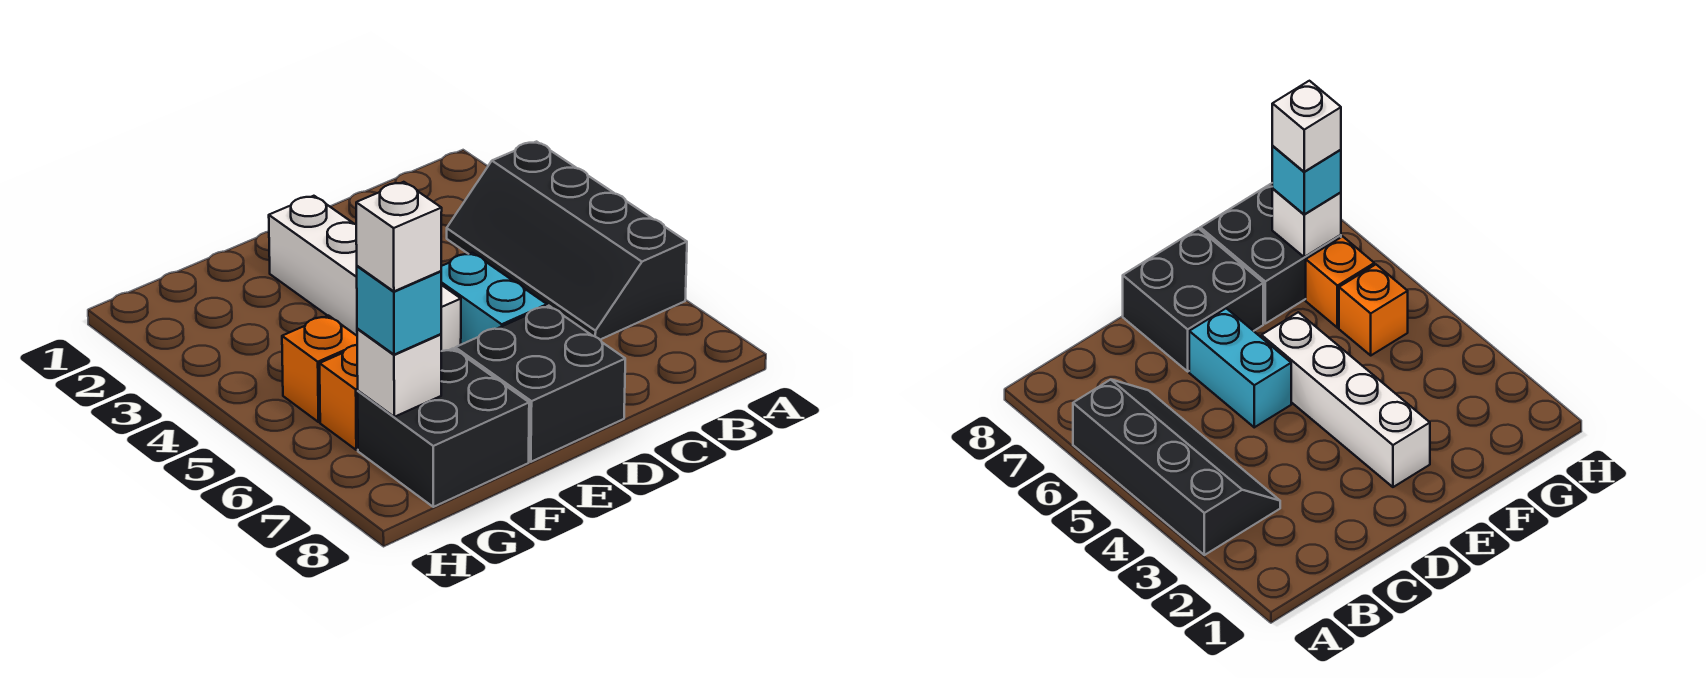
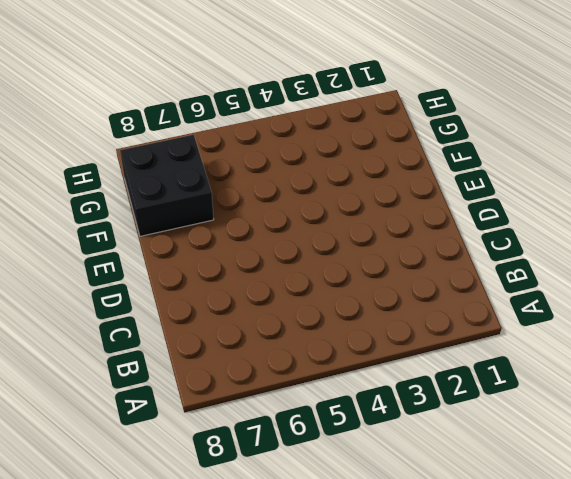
none -> black slope A3:B6 level 1 top A
none -> cyan brick D5:D6 level 1

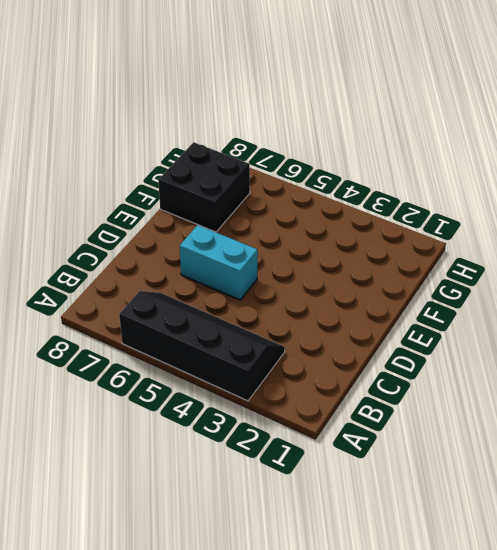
none -> black brick D7:E8 level 1
none -> white brick E2:E5 level 1

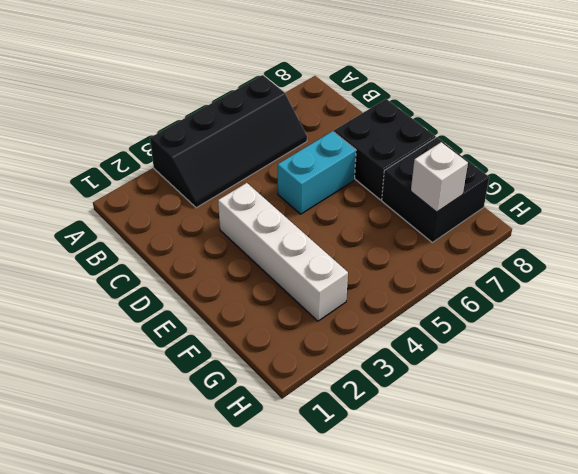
white brick D3:G3 level 1 -> white brick E2:E5 level 1
none -> orange brick G5 level 1
none -> orange brick G6 level 1

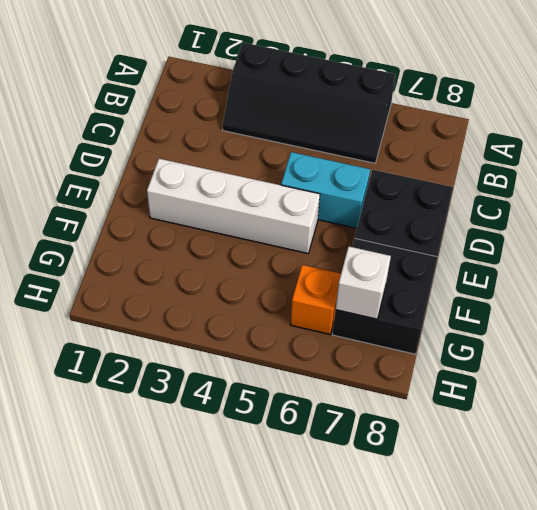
none -> orange brick G5 level 1
none -> cyan brick G7 level 3

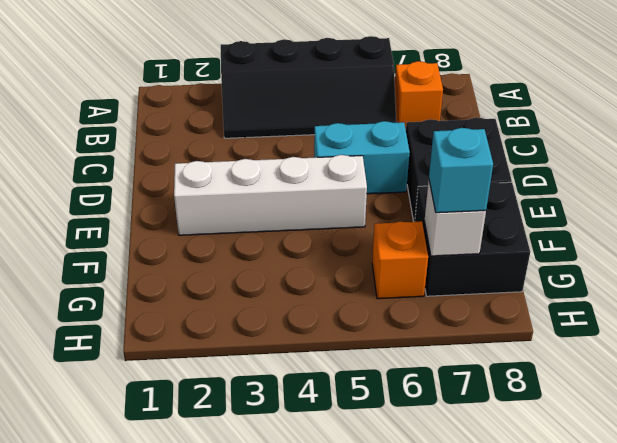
orange brick B7 level 1 -> orange brick G5 level 1
none -> white brick G7 level 4

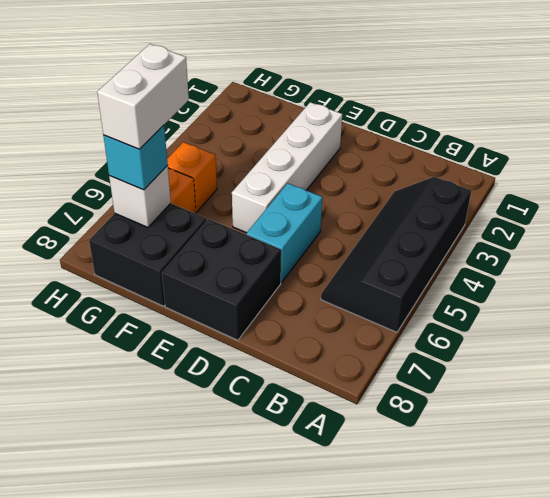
white brick G6:G7 level 4 -> white brick G7 level 4

